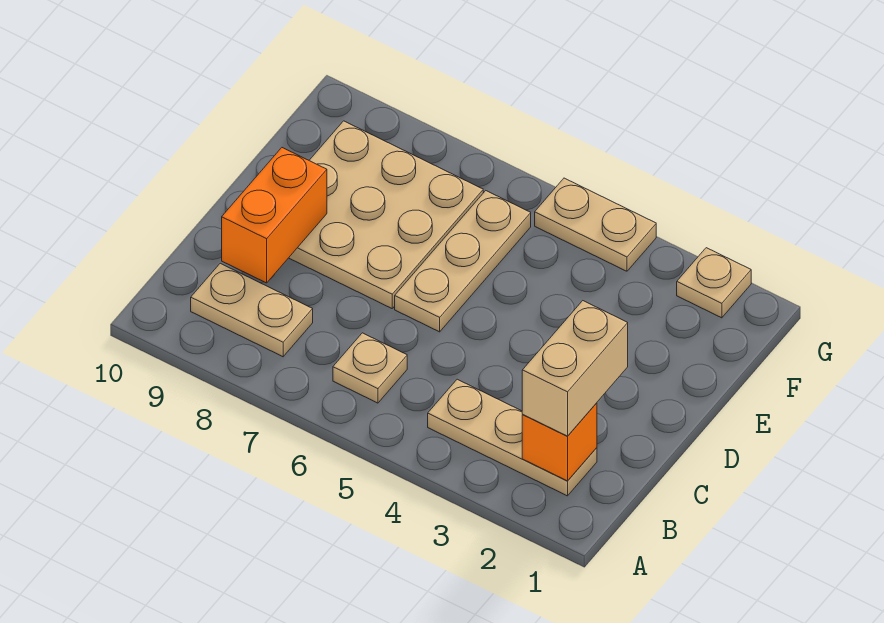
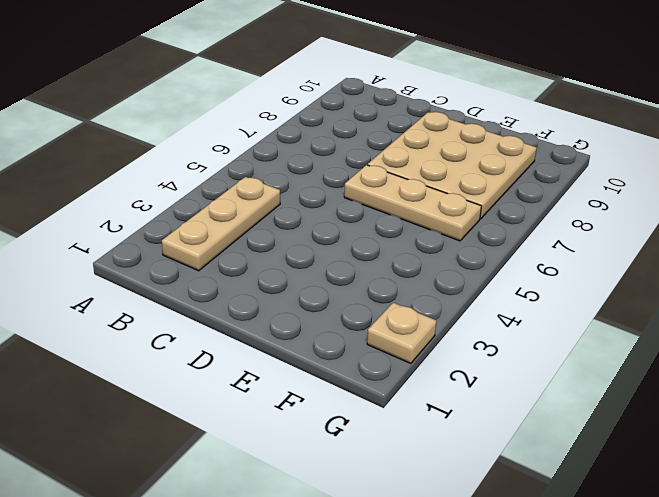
none -> tan plate B6 level 1
none -> tan plate B8:B9 level 1

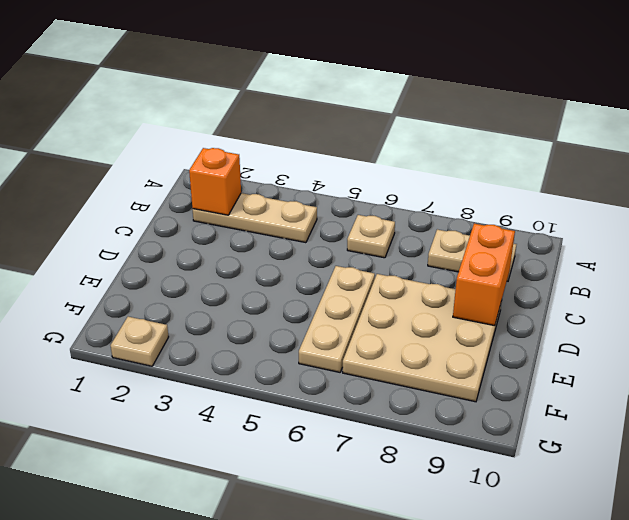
none -> tan plate G4:G5 level 1
none -> tan brick B2:C2 level 3

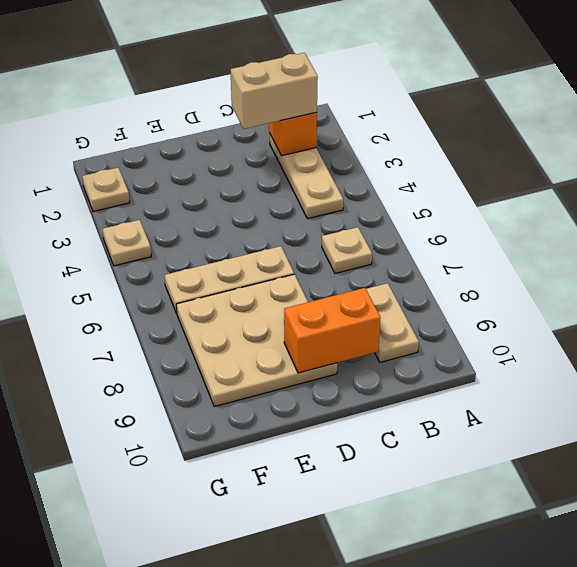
tan plate G4 level 1 -> tan plate G4:G5 level 1

